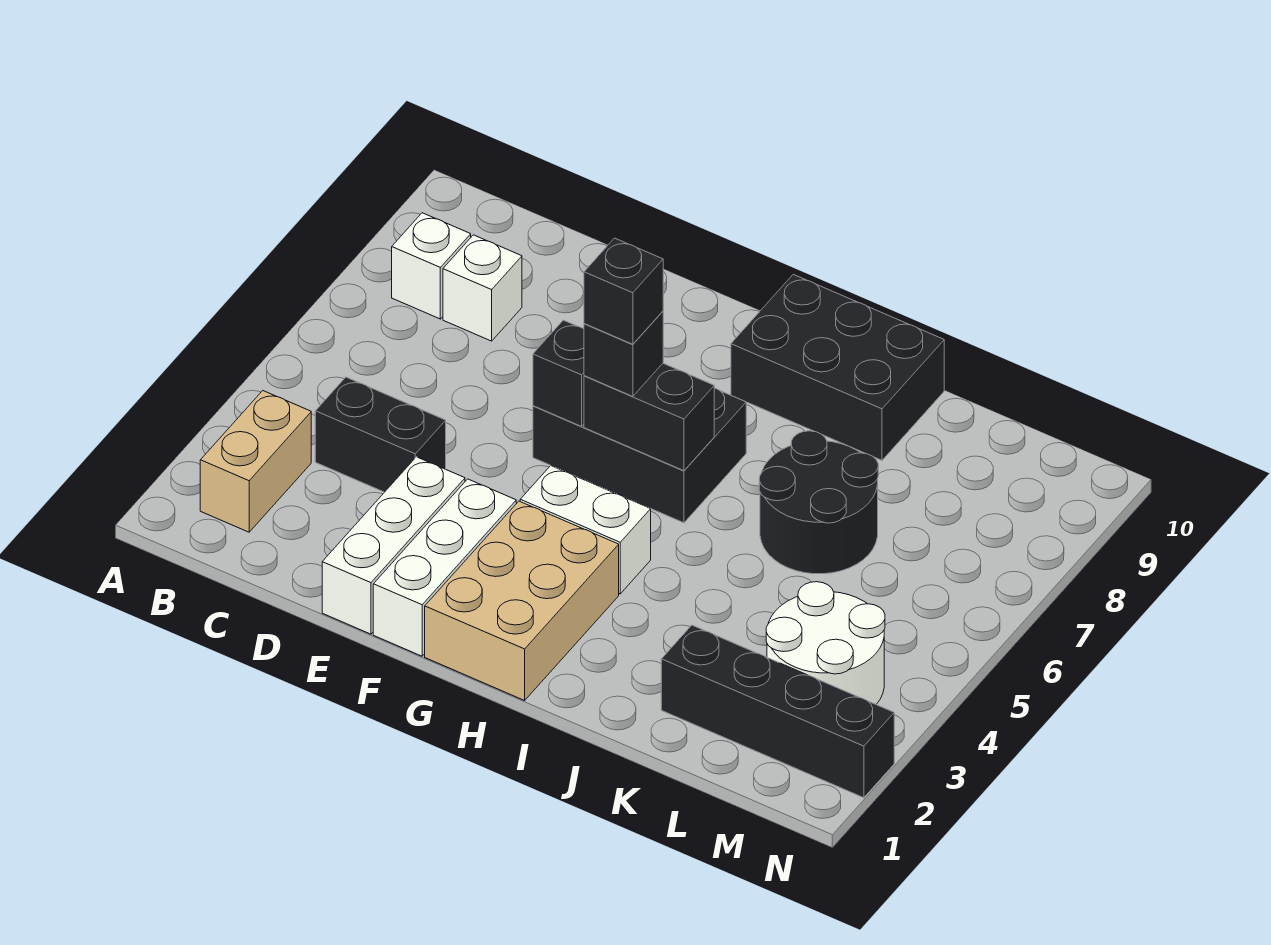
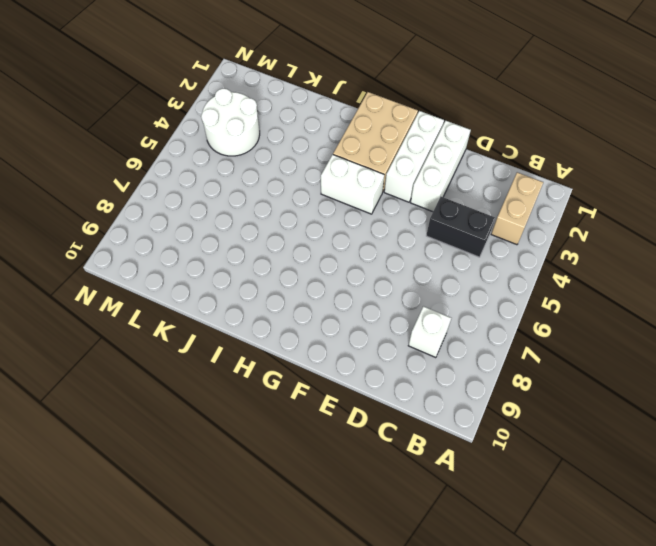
none -> white brick B8 level 1
none -> black brick F6:H7 level 1
none -> black brick H9:J10 level 1

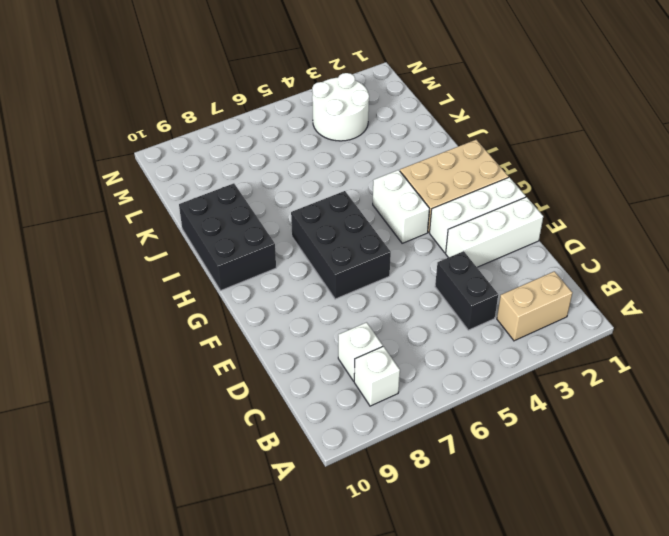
none -> black round brick J6:K7 level 1
none -> black brick K2:N2 level 1
none -> black brick F6 level 2

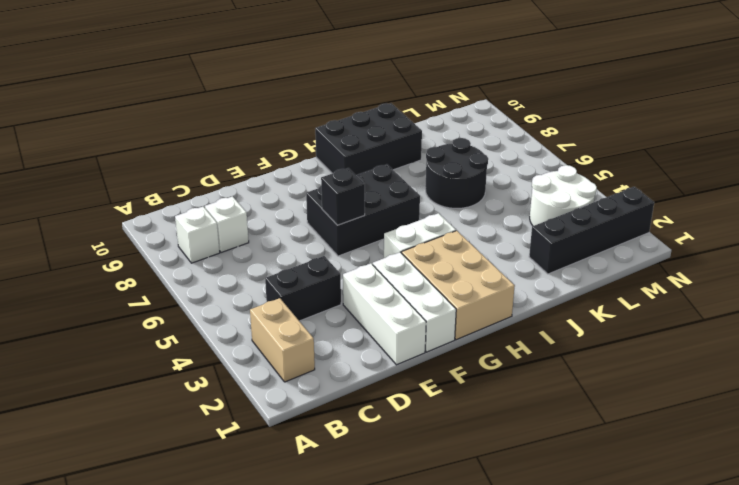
none -> black brick G6:H6 level 2
none -> black brick G6 level 3
none -> black brick G6 level 4

